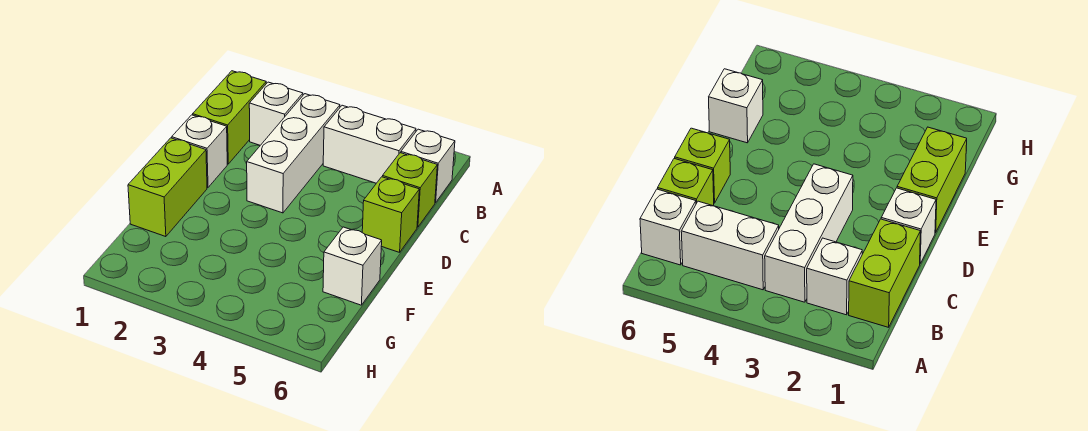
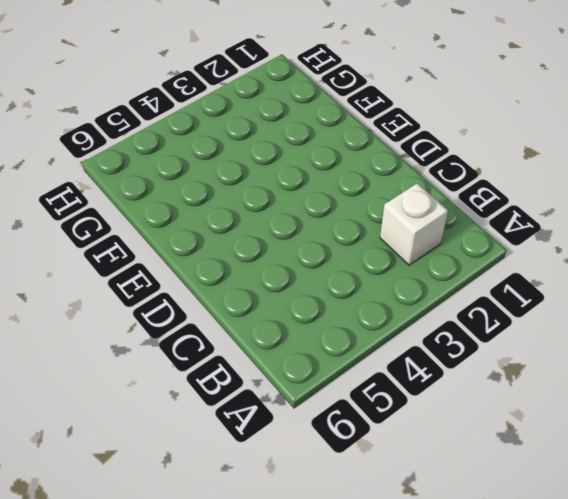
none -> lime brick B1:C1 level 1
none -> white brick B3:D3 level 1

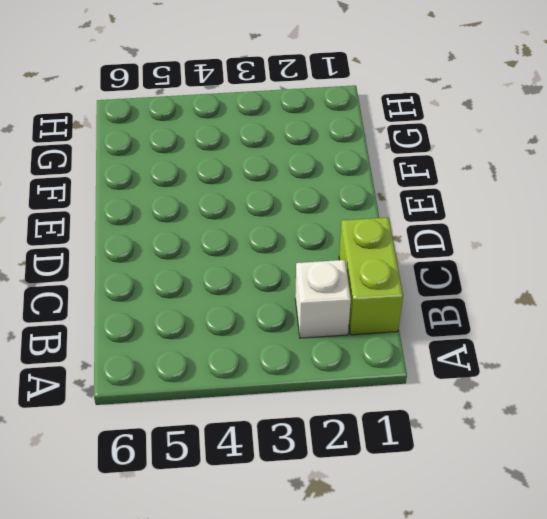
none -> white brick B3:D3 level 1
none -> white brick B4:B5 level 1

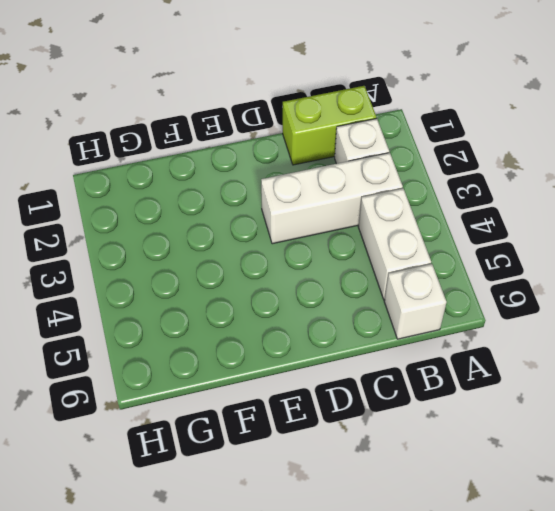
none -> lime brick C6 level 1
none -> white brick D1 level 1

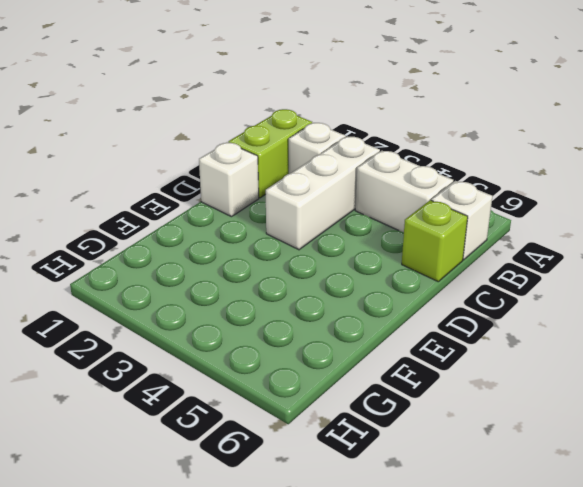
none -> lime brick D6 level 1
none -> lime brick E1:F1 level 1

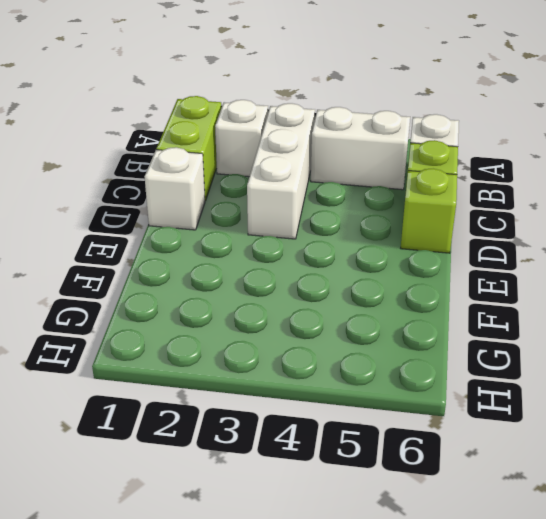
none -> lime brick E1:F1 level 1
none -> white brick F6 level 1

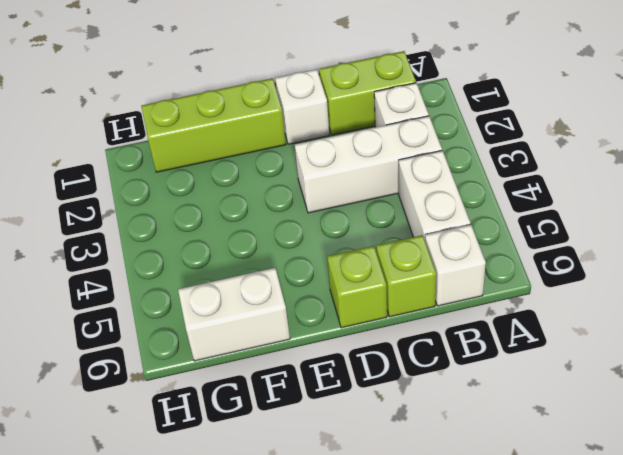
lime brick E1:G1 level 1 -> lime brick E1:F1 level 1
white brick F6:G6 level 1 -> white brick F6 level 1

